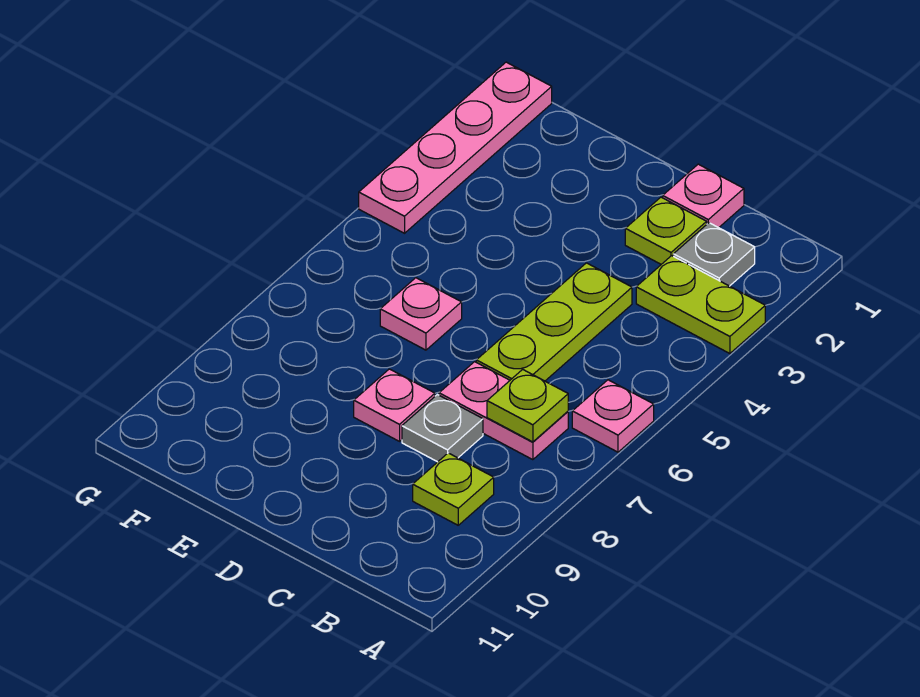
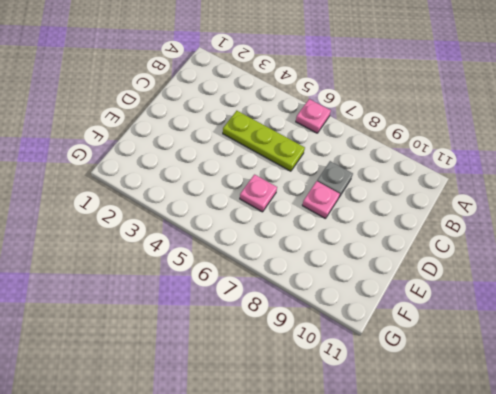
none -> lime plate A3:B3 level 1
none -> grey plate B2 level 1
none -> pink plate B7:C7 level 1

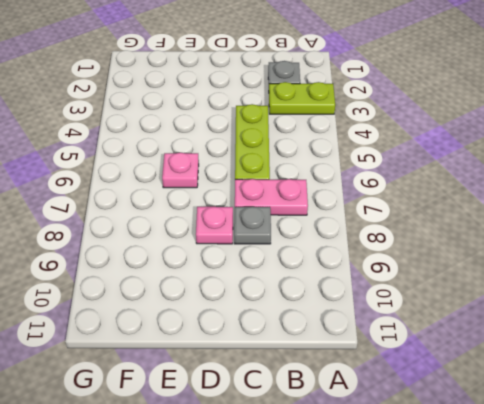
none -> pink plate A6 level 1
none -> lime plate B9 level 1
none -> pink plate C1 level 1

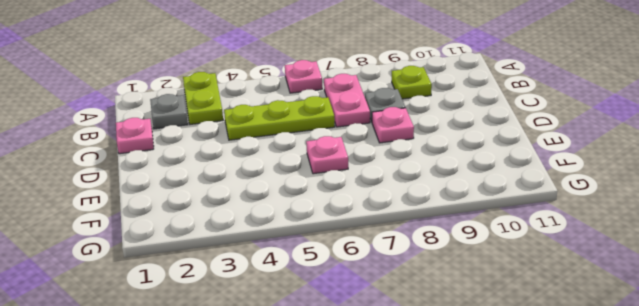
none -> lime plate C2 level 1
none -> pink plate G1:G4 level 1
none -> lime plate B7 level 2

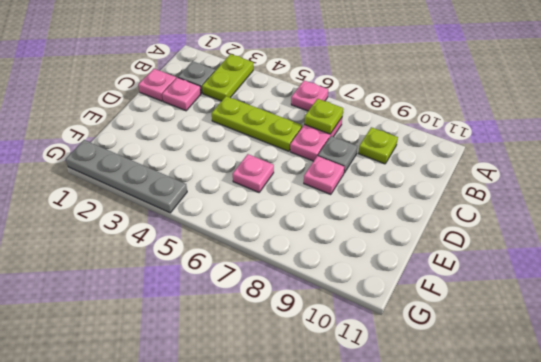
pink plate C2 level 1 -> lime plate C2 level 1
grey plate G1:G4 level 1 -> pink plate G1:G4 level 1

